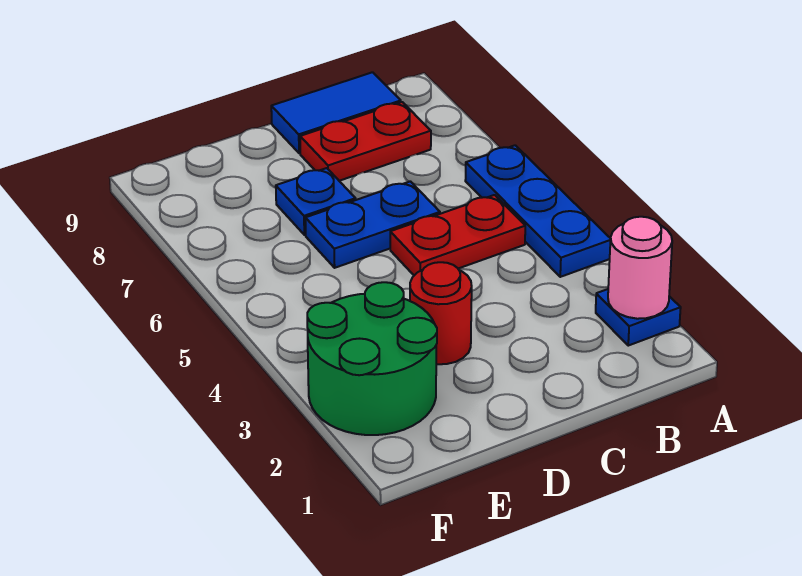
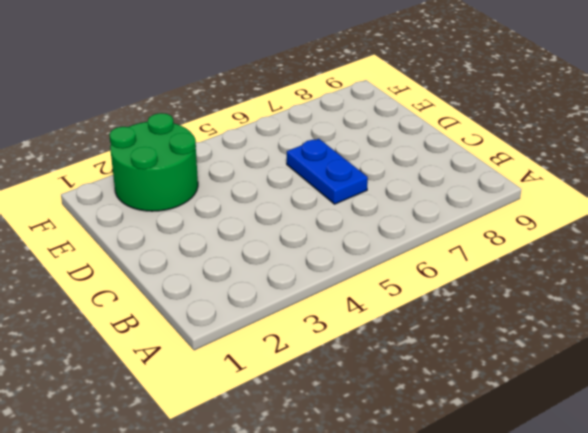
none -> blue plate A2 level 1
none -> blue plate A4:A6 level 1

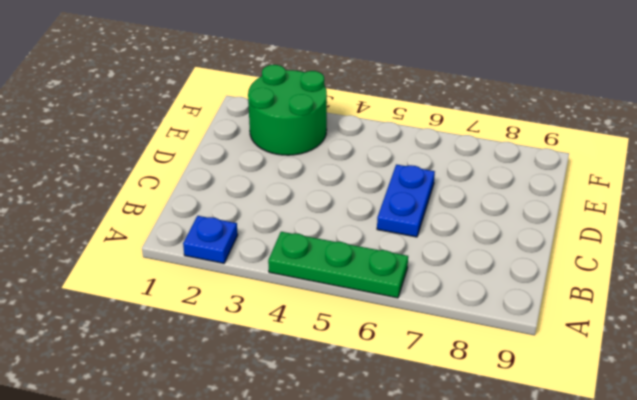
green plate A4:A6 level 1 -> blue plate A4:A6 level 1
none -> red plate B5:C5 level 1
none -> red plate B8:C8 level 1

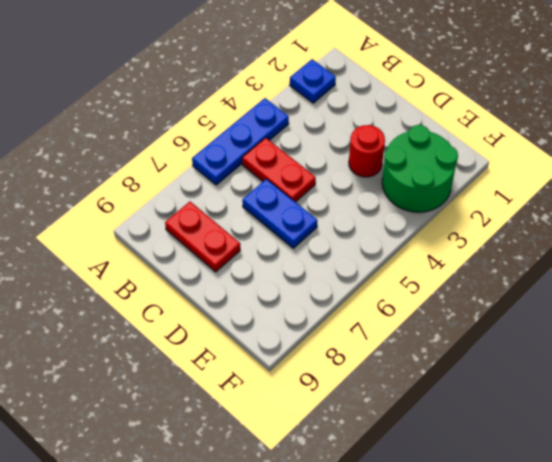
none -> blue tile B9:C9 level 1
none -> blue plate D7 level 1

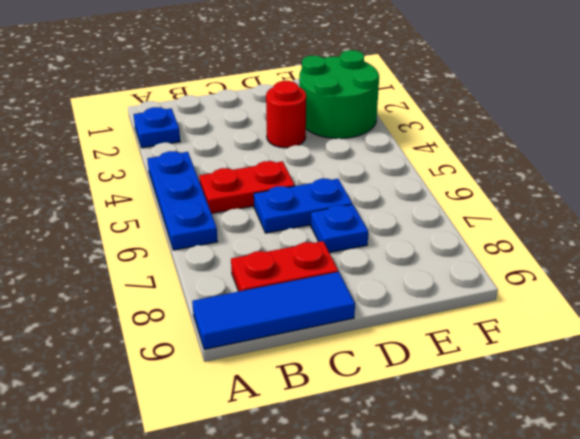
blue tile A9:C9 level 1 -> blue tile B9:C9 level 1
none -> pink round brick A2 level 2

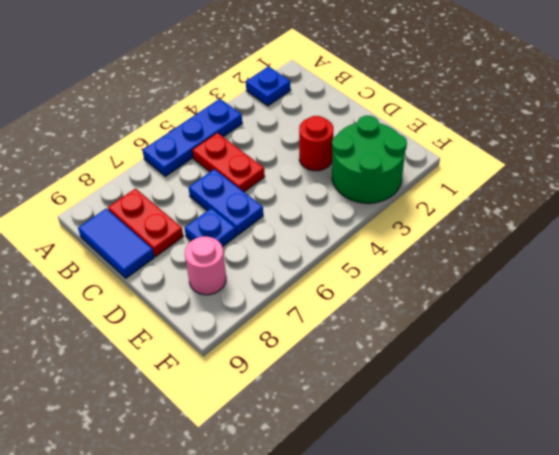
pink round brick E8 level 1 -> pink round brick A2 level 2

